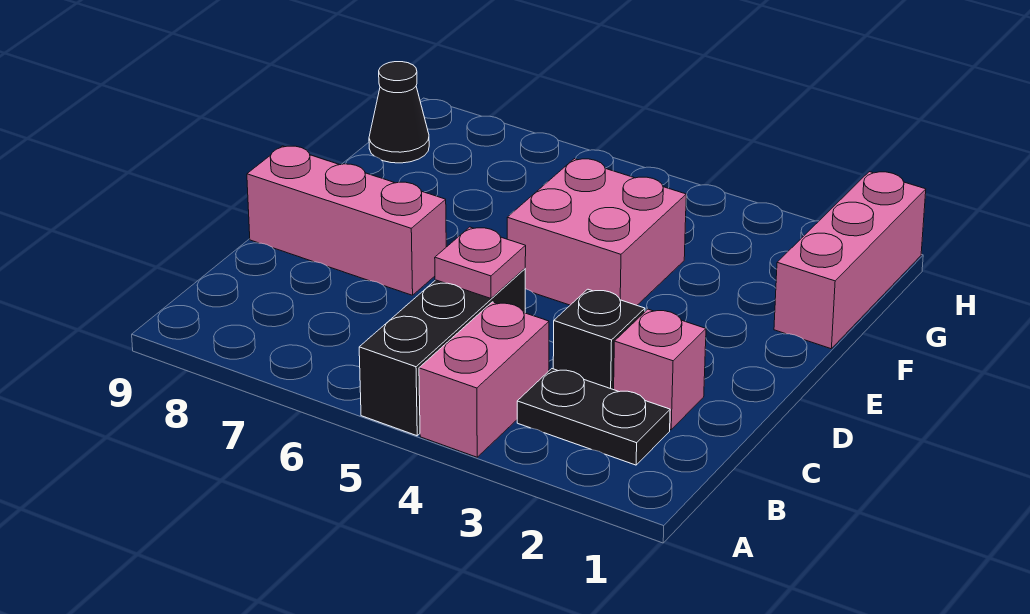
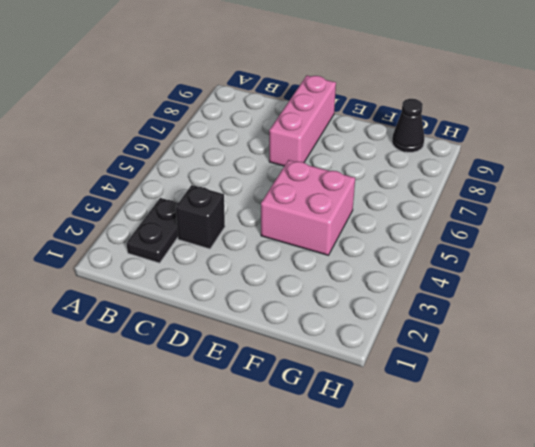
none -> pink brick A4:B4 level 1
none -> black brick A5:C5 level 1

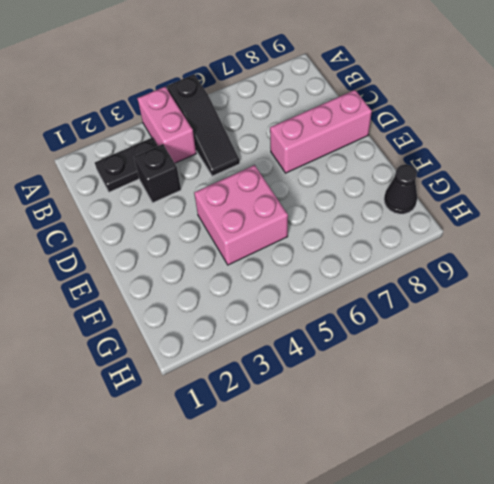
black slope A5:C5 level 1 top A -> black brick A5:C5 level 1
none -> pink brick C2 level 1
none -> pink brick F1:H1 level 1

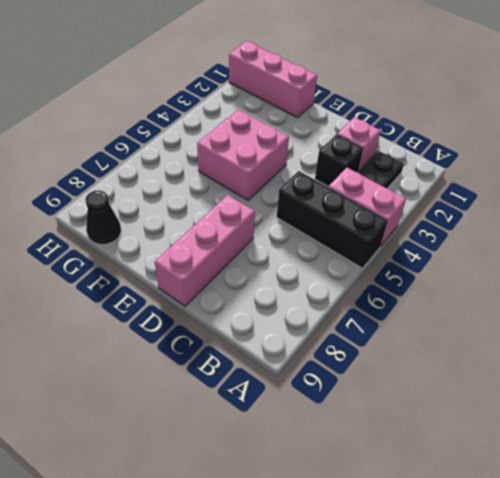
none -> pink plate C5 level 2

